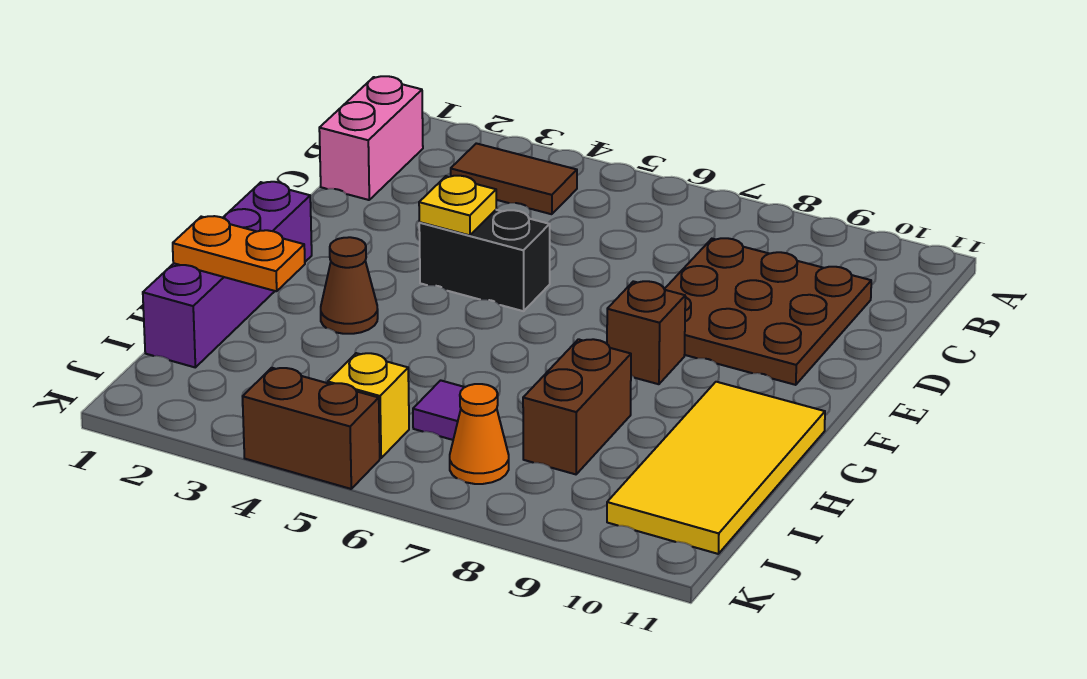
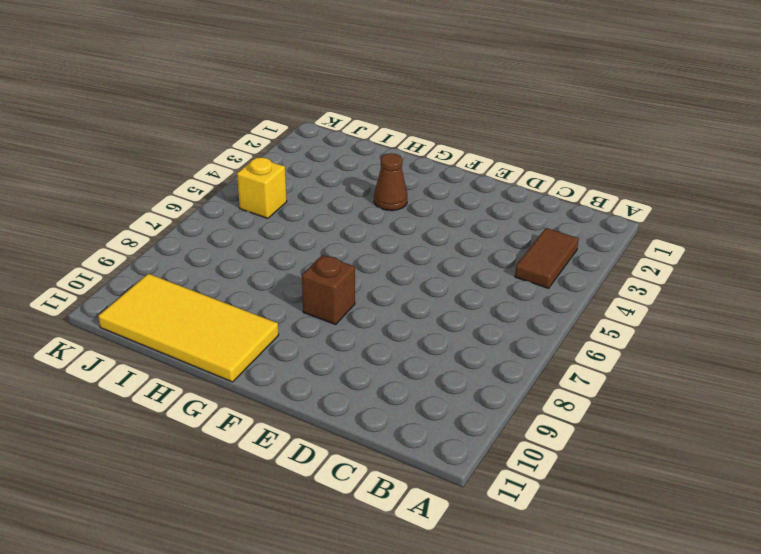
none -> pink brick B1:C1 level 1
none -> brown plate C8:E10 level 1
none -> black brick E4:E5 level 1

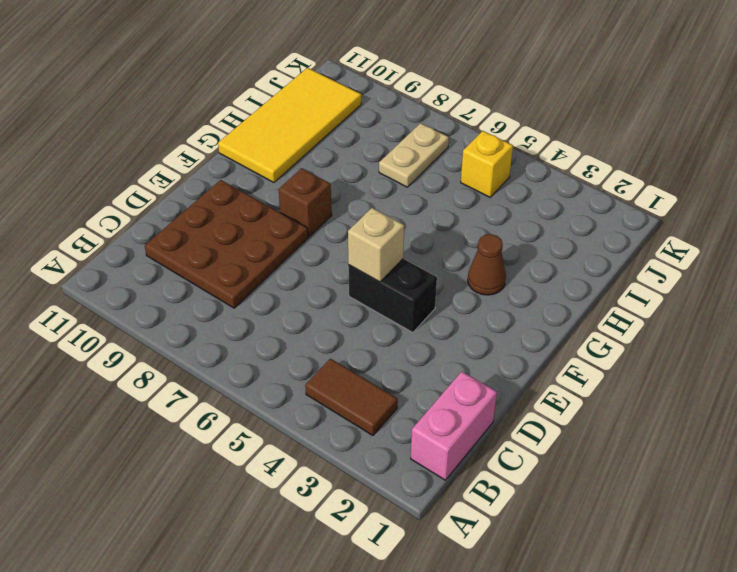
tan brick E5 level 2 -> none
tan plate I7:J7 level 1 -> orange cone J7 level 1
none -> purple brick F1:I1 level 1
none -> brown brick H8:I8 level 1
none -> purple tile I6 level 1

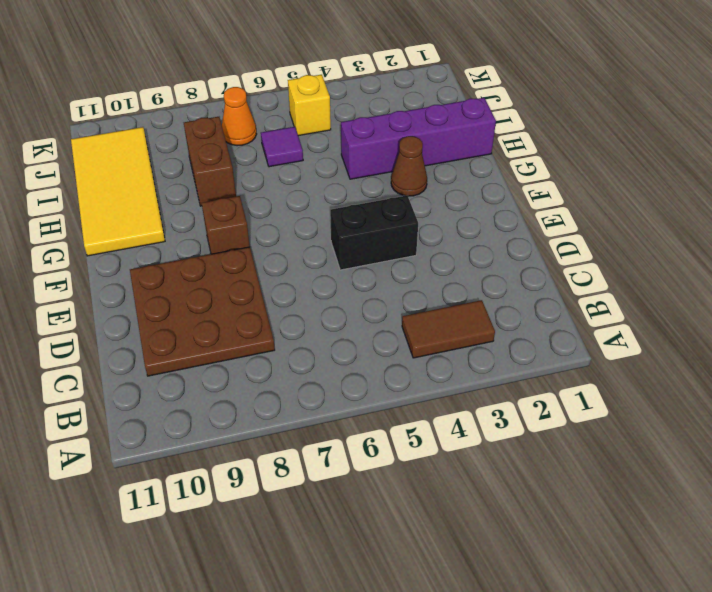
purple brick H1:H4 level 1 -> purple brick F1:I1 level 1
none -> pink brick B1:C1 level 1
none -> brown brick K4:K5 level 1
none -> yellow plate E4 level 2

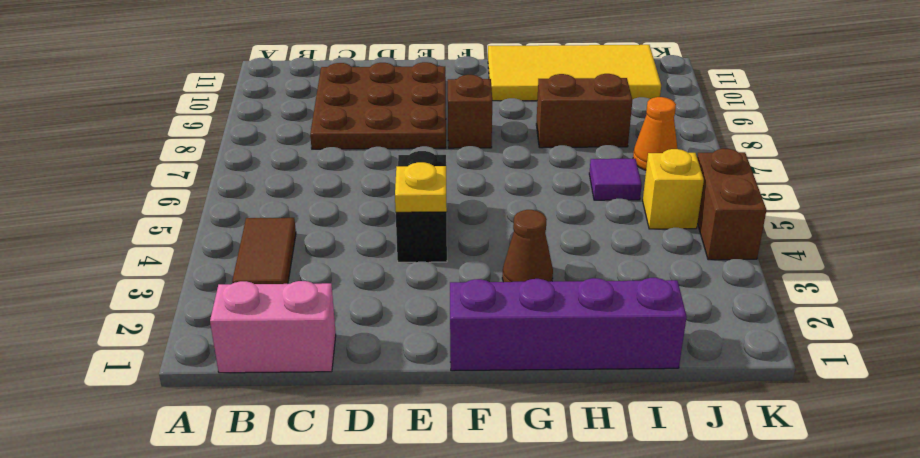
none -> orange plate H1:H2 level 2

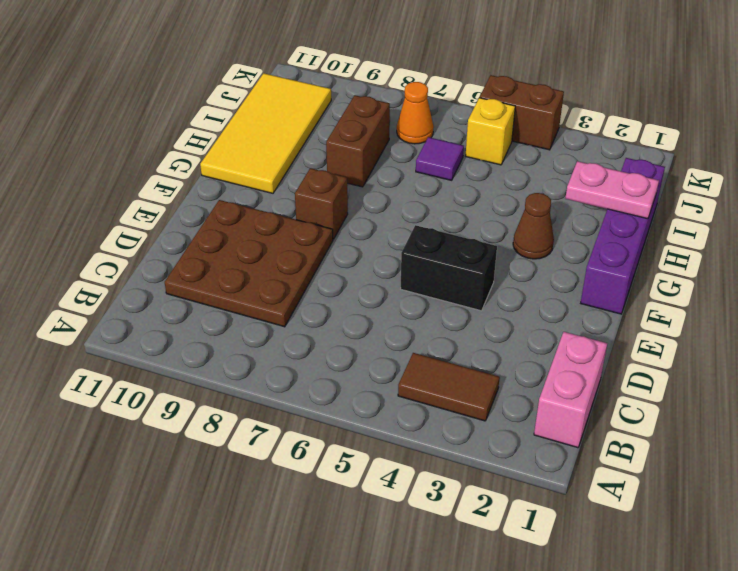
pink plate H1:H2 level 2 -> orange plate H1:H2 level 2
none -> yellow plate E4 level 2

